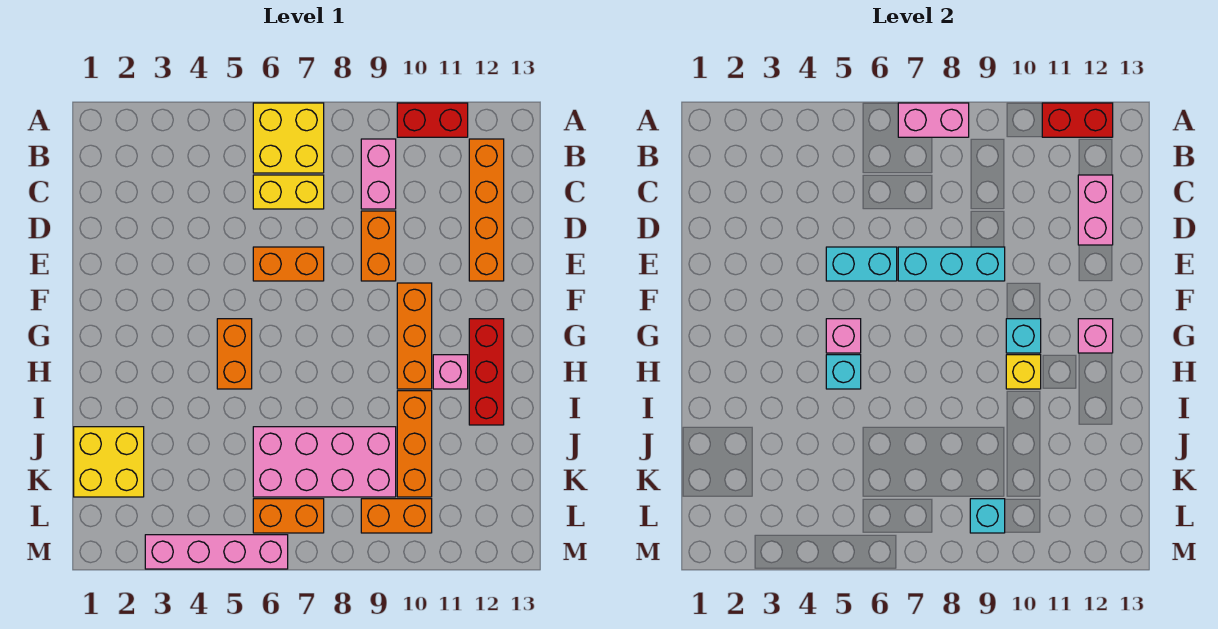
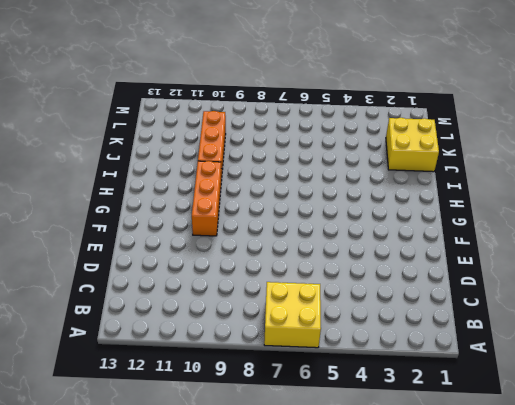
none -> red brick A10:A11 level 1
none -> pink brick B9:C9 level 1
none -> orange brick B12:E12 level 1

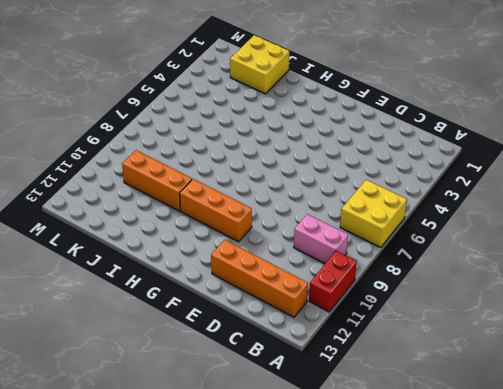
none -> yellow brick C6:C7 level 1
none -> orange brick D9:E9 level 1
none -> orange brick E6:E7 level 1

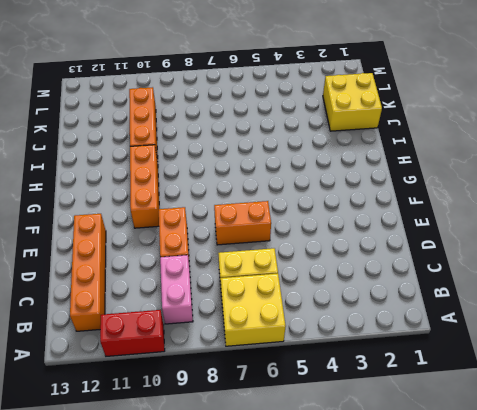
none -> orange brick G5:H5 level 1
none -> red brick G12:I12 level 1
none -> pink brick H11 level 1

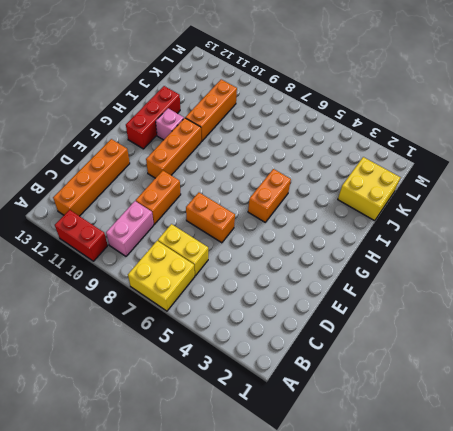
none -> pink brick J6:K9 level 1
none -> orange brick L6:L7 level 1
none -> orange brick L9:L10 level 1

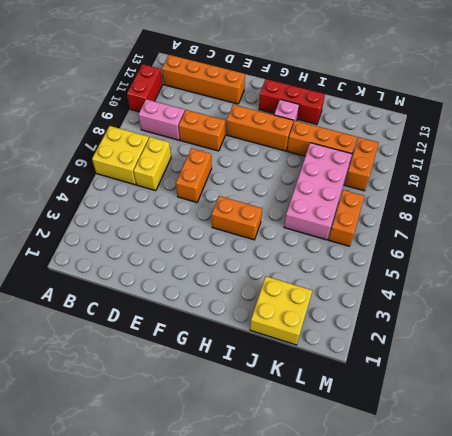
none -> pink brick M3:M6 level 1
none -> pink brick A7:A8 level 2
none -> red brick A11:A12 level 2

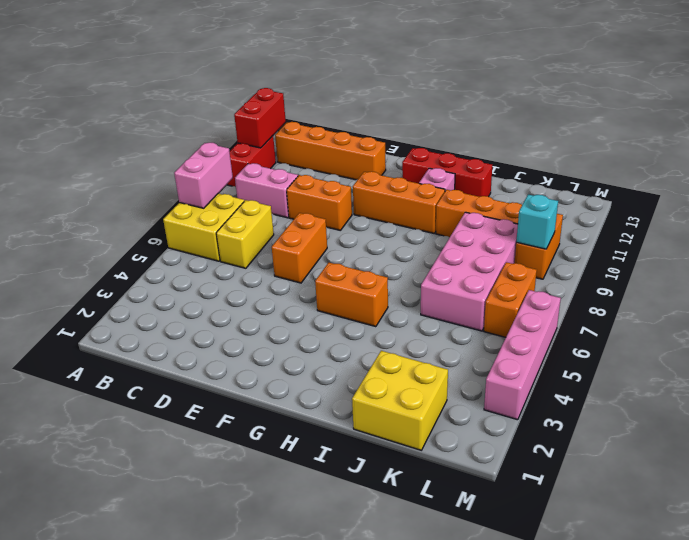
none -> pink brick C12:D12 level 2
none -> cyan brick E5:E6 level 2
none -> cyan brick E7:E9 level 2

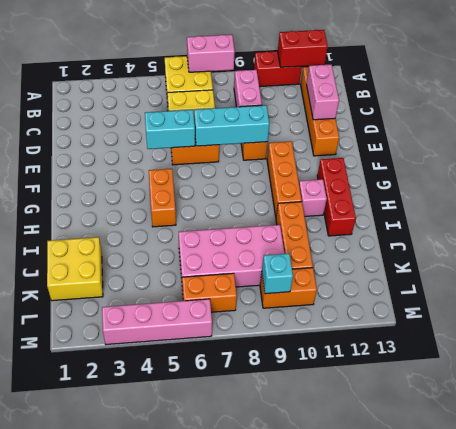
none -> pink brick G5 level 2
none -> cyan brick G10 level 2
none -> pink brick G12 level 2

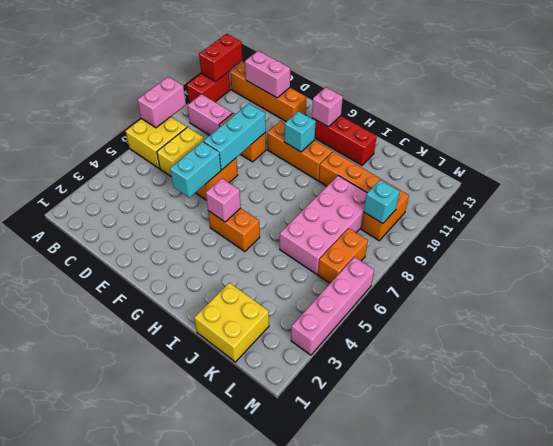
none -> pink brick H11 level 1
none -> cyan brick H5 level 2
none -> yellow brick H10 level 2

